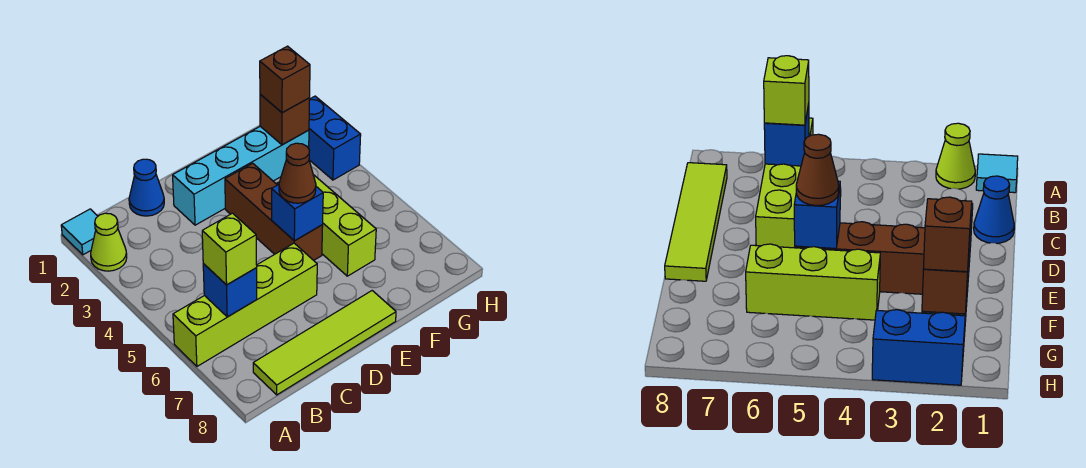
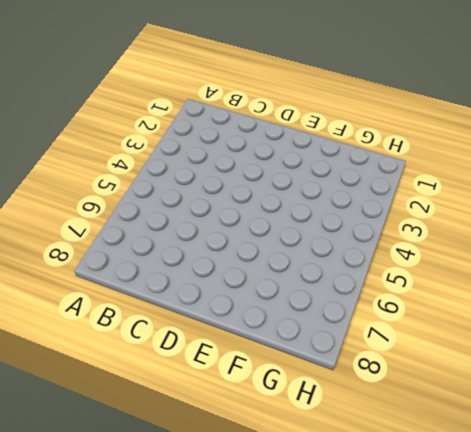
none -> cyan tile A1 level 1
none -> lime cone A2 level 1
none -> lime brick A6:D6 level 1

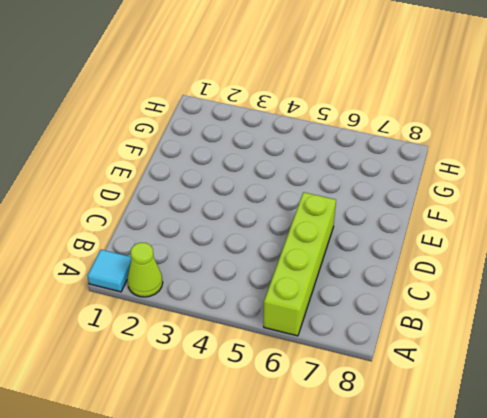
none -> lime tile B8:E8 level 1
none -> blue cone C1 level 1
none -> cyan brick D2:G2 level 1

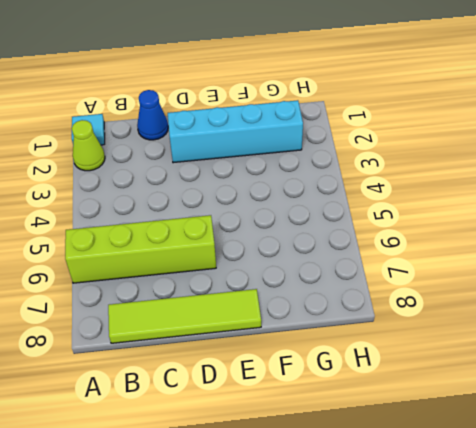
none -> brown brick E3:E5 level 1
none -> lime brick F4:F6 level 1
none -> blue brick H2:H3 level 1

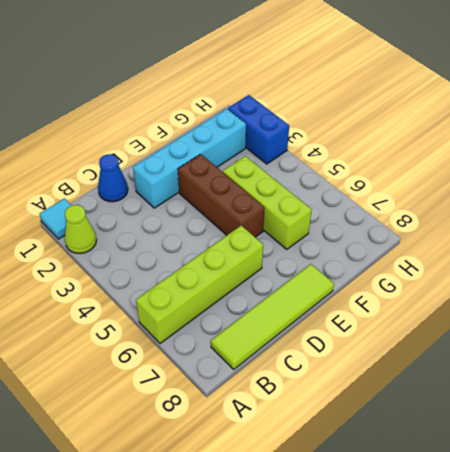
none -> blue brick B6 level 2
none -> blue brick E5 level 2
none -> brown brick G2 level 2

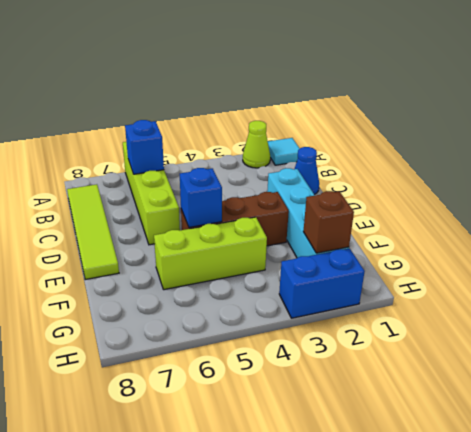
none -> lime brick B6 level 3
none -> brown cone E5 level 3
none -> brown brick G2 level 3

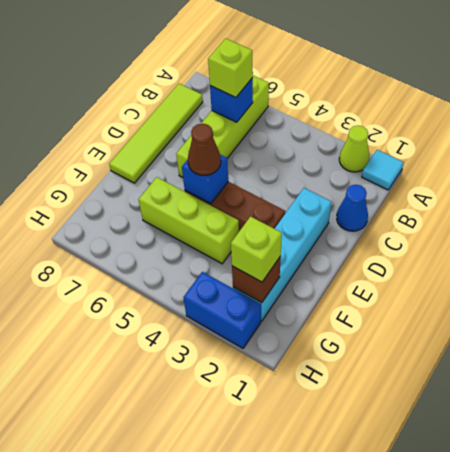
lime brick G2 level 3 -> brown brick G2 level 3

